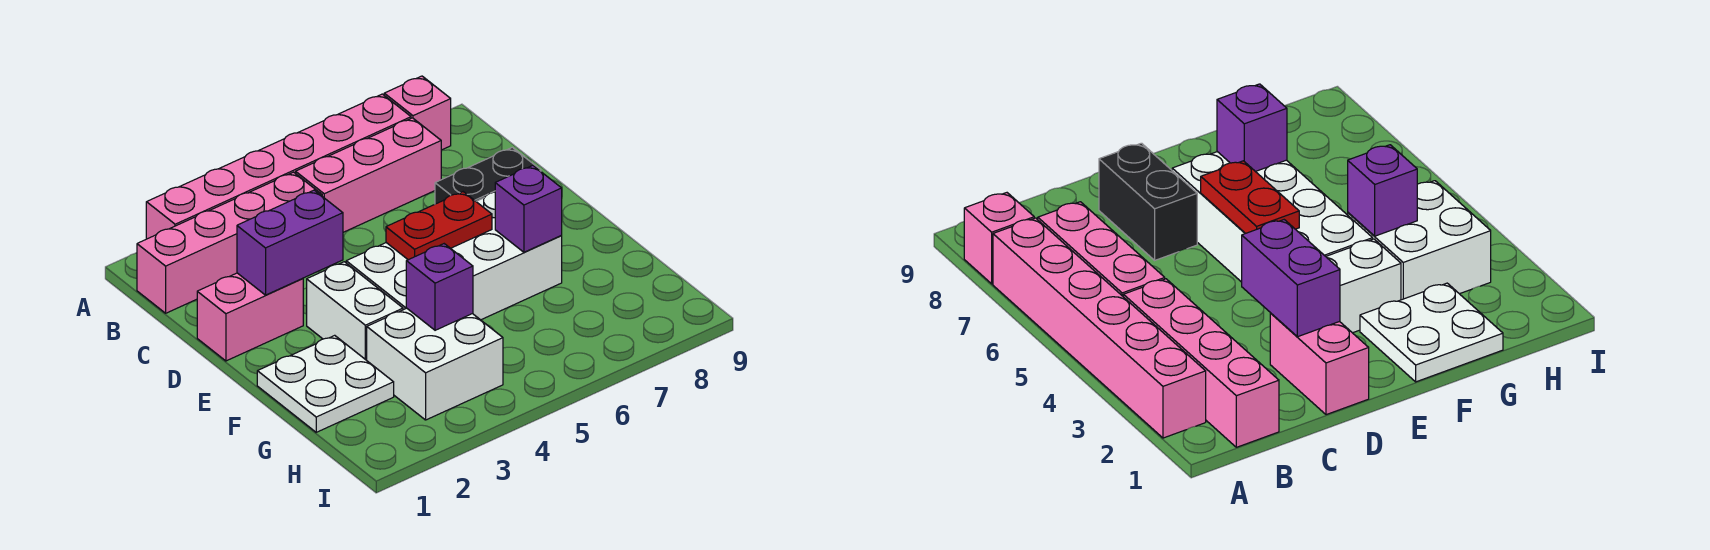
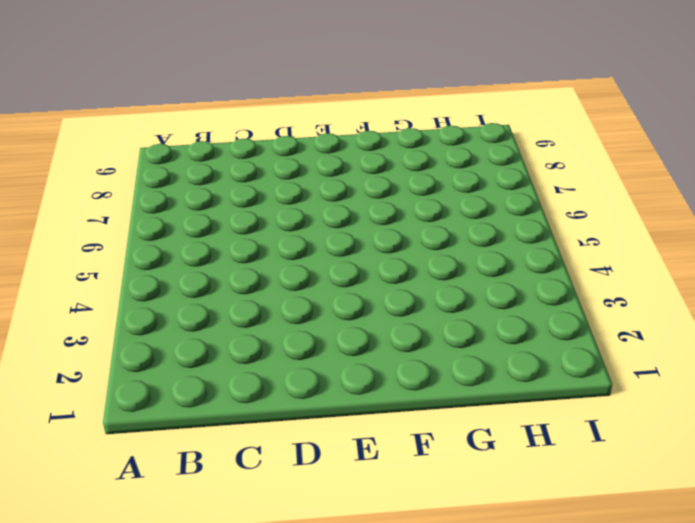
none -> pink brick A2:A7 level 1
none -> pink brick A8 level 1
none -> pink brick B1:B4 level 1

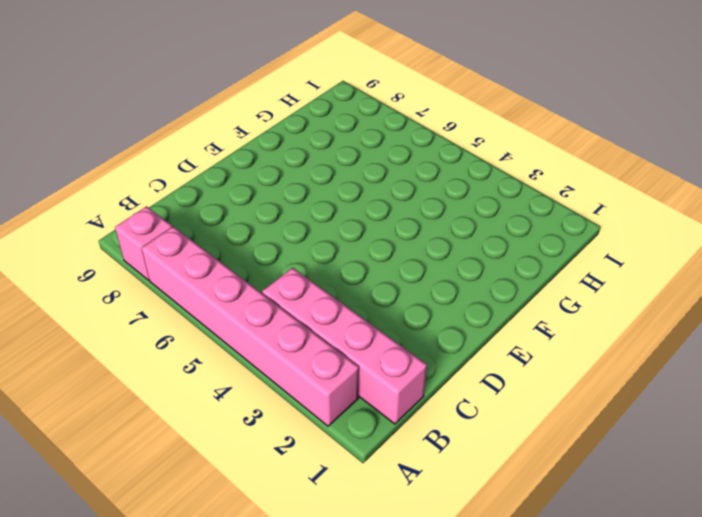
none -> pink brick B5:B7 level 1
none -> pink brick D1:D2 level 1
none -> black brick D7:D8 level 1

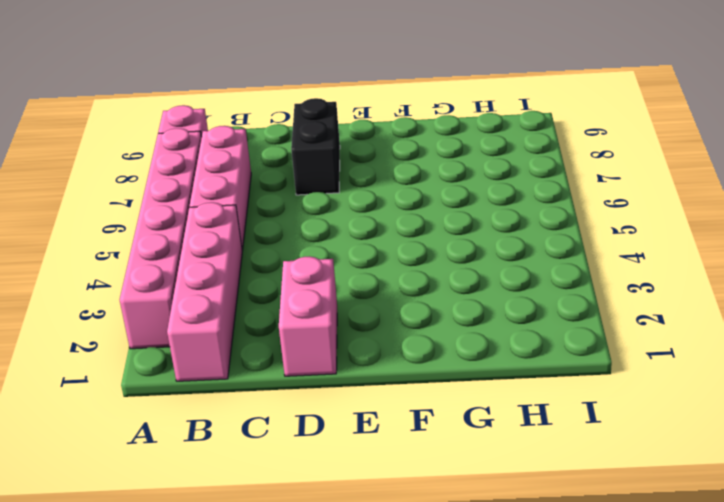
none -> white brick E3:F3 level 1
none -> white brick E4:F7 level 1
none -> white plate F1:G2 level 1

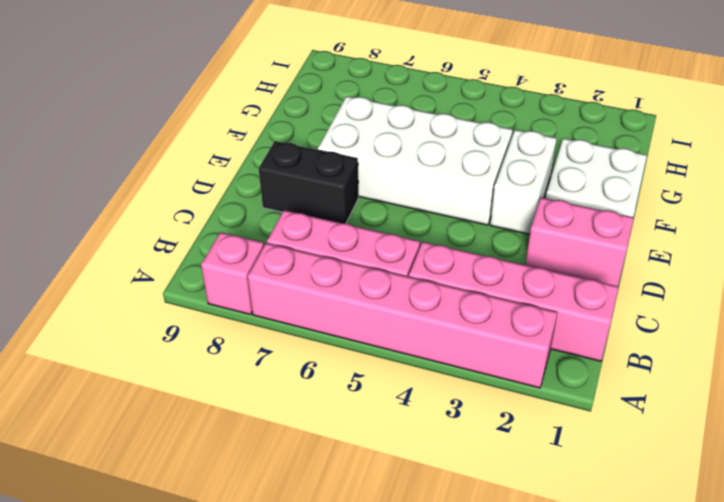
none -> white brick G3:H4 level 1
none -> purple brick D2:D3 level 2
none -> red plate E5:E6 level 2

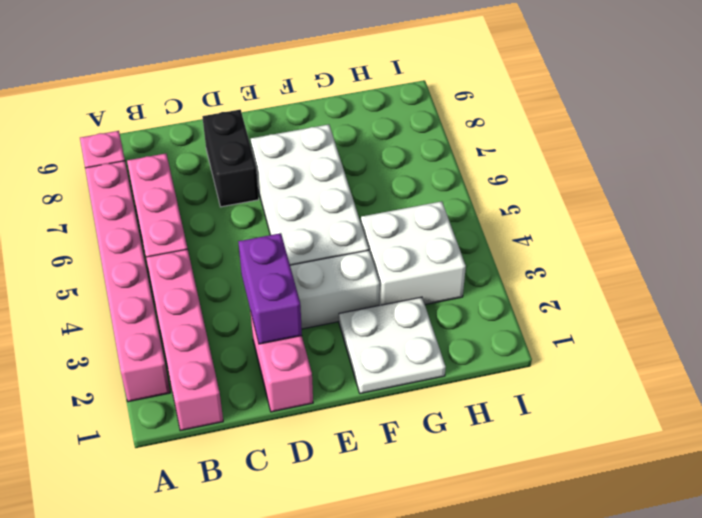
none -> red plate E5:E6 level 2
none -> purple brick F7 level 2
none -> purple brick G4 level 2

